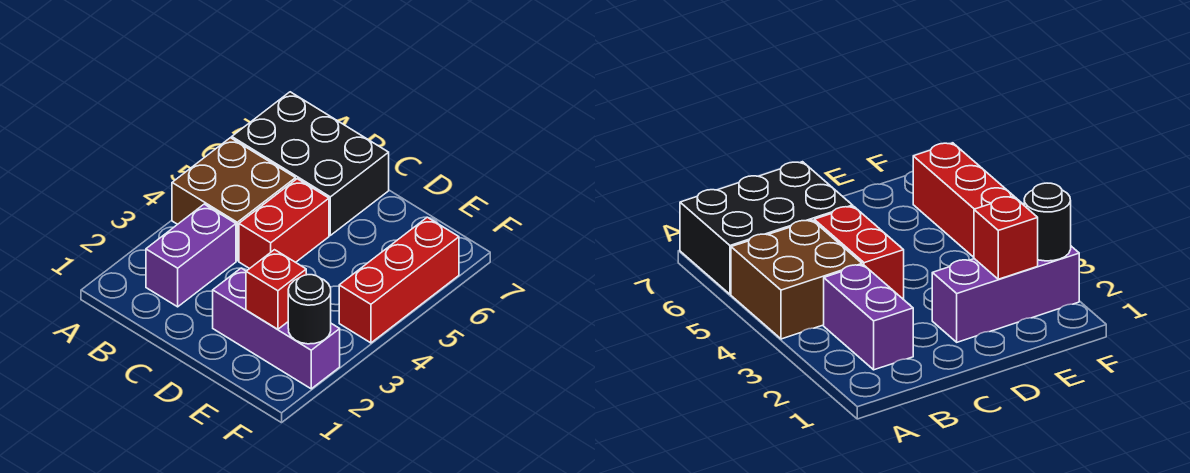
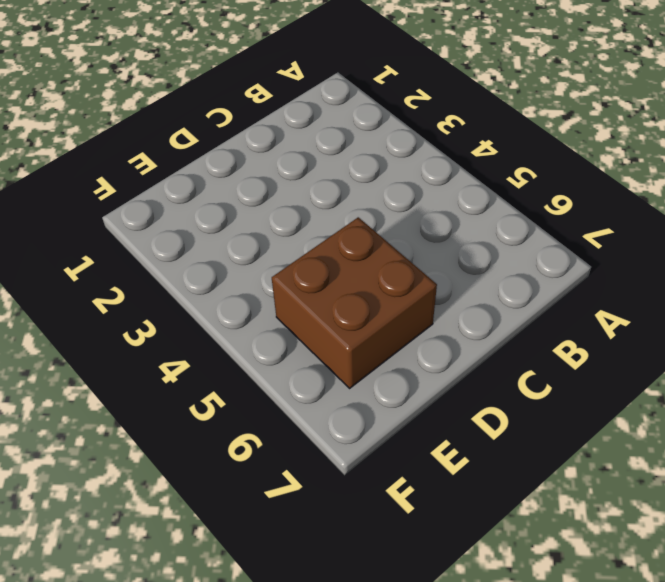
brown brick D5:E6 level 1 -> brown brick A4:B5 level 1
none -> black brick A6:C7 level 1
none -> purple brick B2:B3 level 1

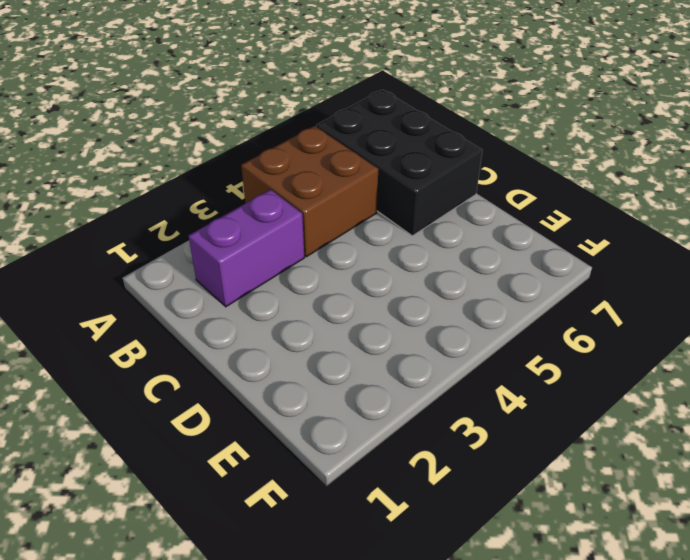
none -> red brick C4:C5 level 1
none -> purple brick D2:F2 level 1

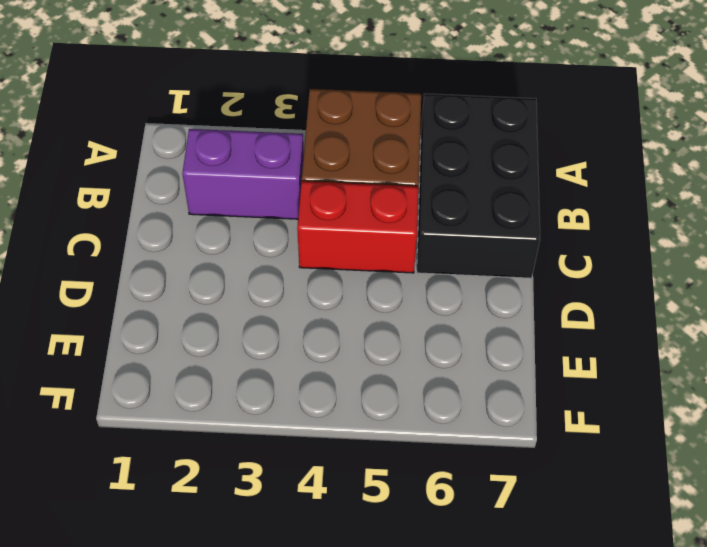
none -> purple brick D2:F2 level 1
none -> red brick F4:F6 level 1

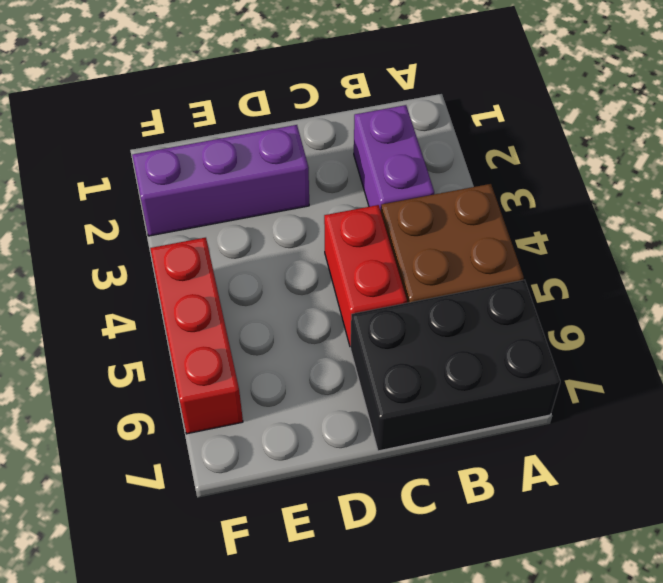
none -> red brick E2 level 2
none -> black round brick F2 level 2

